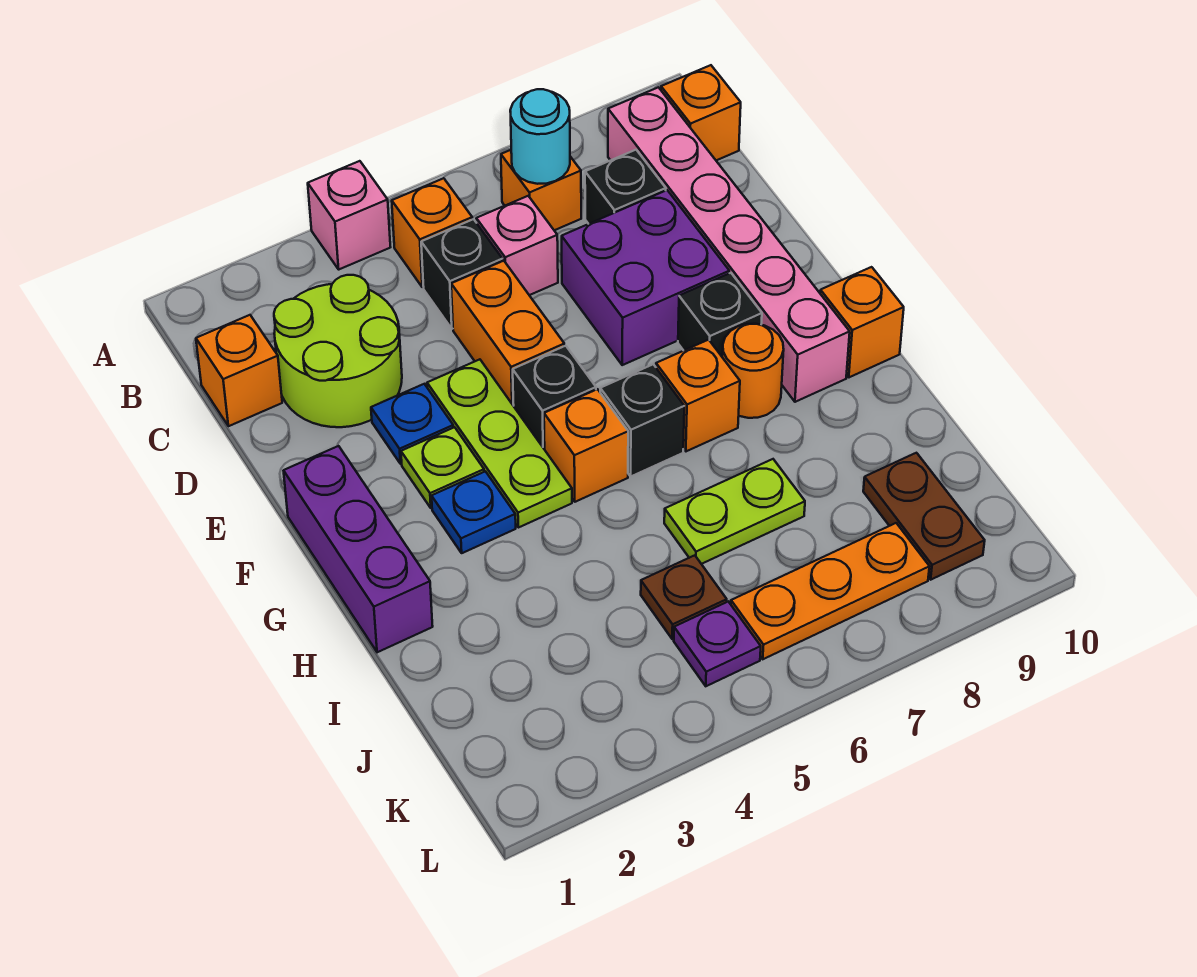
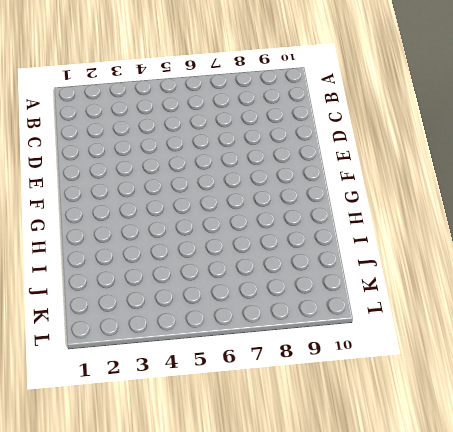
none -> pink brick A4 level 1
none -> orange brick B5 level 1
none -> orange brick B7 level 1
none -> pink brick B9:G9 level 1

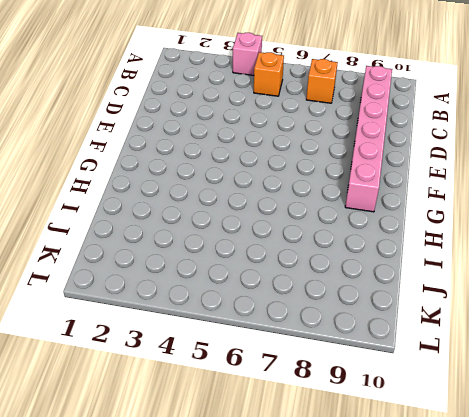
none -> orange brick B10 level 1
none -> orange brick C1 level 1
none -> lime round brick C2:D3 level 1
none -> black brick C5 level 1

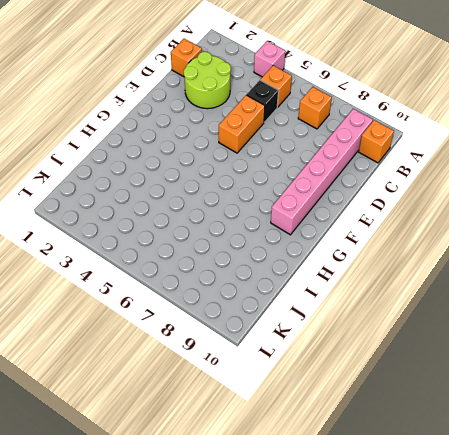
none -> pink brick C6 level 1
none -> black brick C8 level 1
none -> purple brick D7:E8 level 1
none -> blue plate E3 level 1

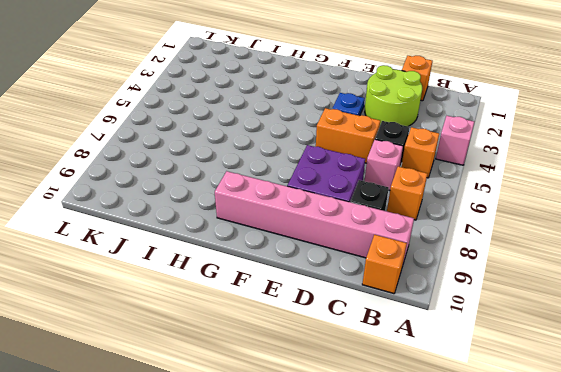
none -> lime plate E4:G4 level 1
none -> purple brick F1:H1 level 1
none -> lime plate F3 level 1
none -> black brick F5 level 1

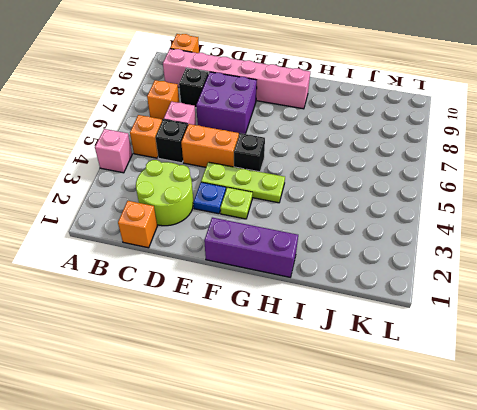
none -> black brick F8 level 1
none -> blue plate G3 level 1
none -> orange brick G5 level 1
none -> black brick G6 level 1

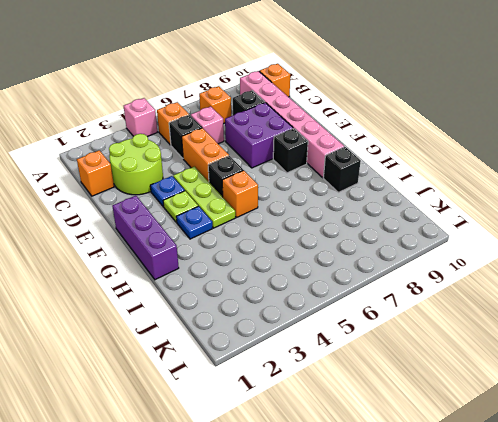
black brick H9 level 1 -> black brick G6 level 1
none -> orange brick G7 level 1
none -> orange round brick G8 level 1
none -> orange brick G10 level 1
none -> lime plate I6:I7 level 1

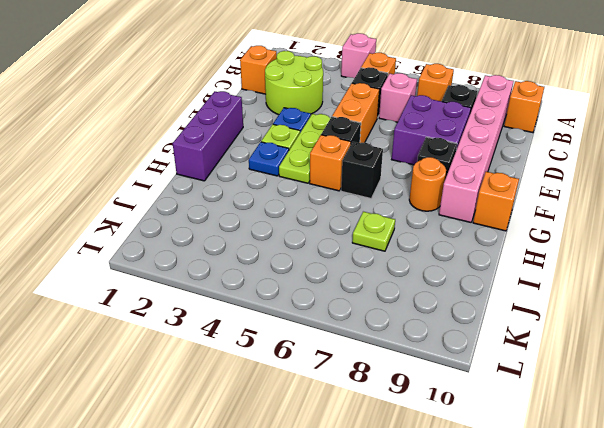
lime plate I7 level 1 -> lime plate I6:I7 level 1
none -> orange brick G7 level 1
none -> brown plate J5 level 1
none -> brown plate J9:K9 level 1
none -> purple plate K5 level 1

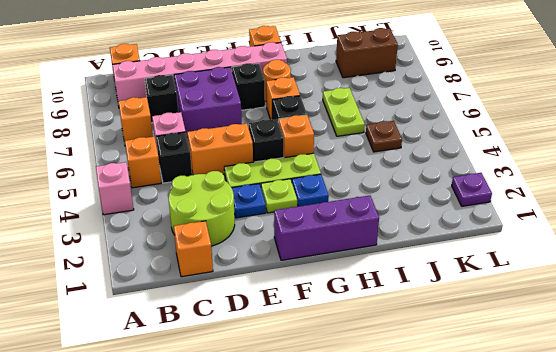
brown brick J9:K9 level 1 -> brown plate J9:K9 level 1
purple plate L2 level 1 -> purple plate K5 level 1
none -> orange plate K6:K8 level 1
none -> cyan round brick B7 level 2

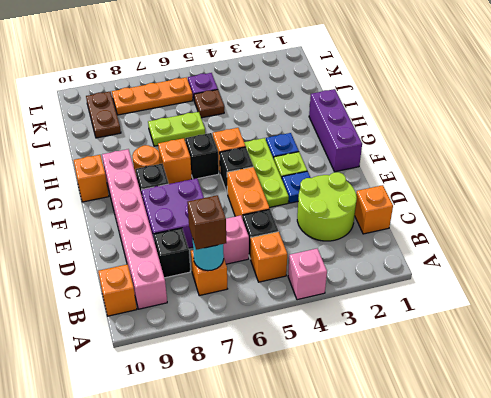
brown brick B7 level 3 -> none

